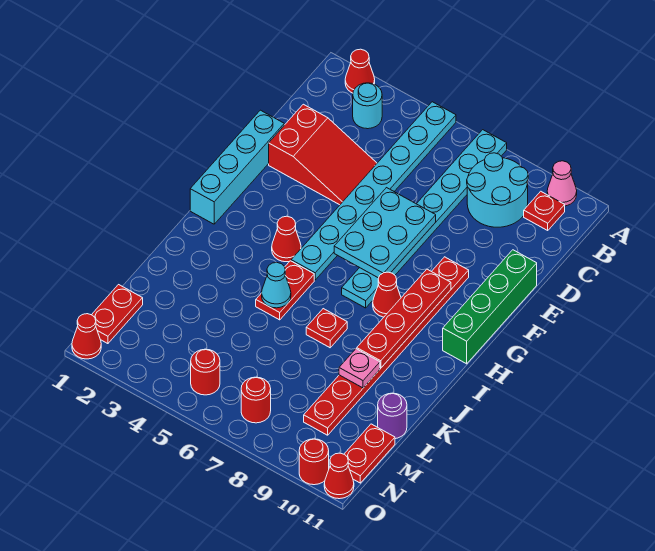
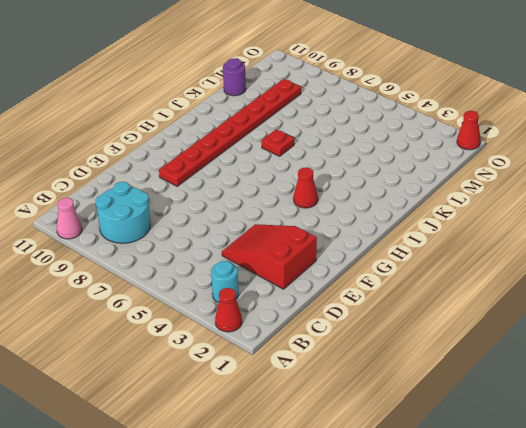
none -> cyan plate A5:H5 level 1
none -> cyan plate A7:H7 level 1
none -> red plate B10 level 1

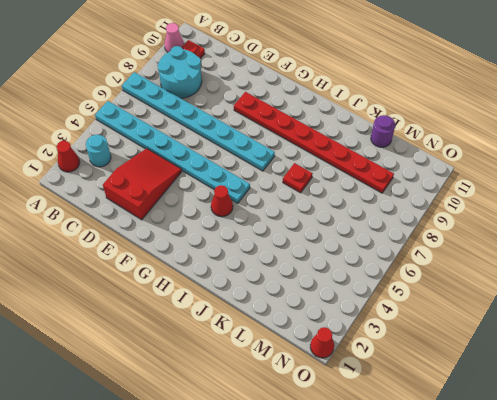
none -> cyan brick E1:H1 level 1
none -> green brick E11:H11 level 1
none -> red cone H8 level 1

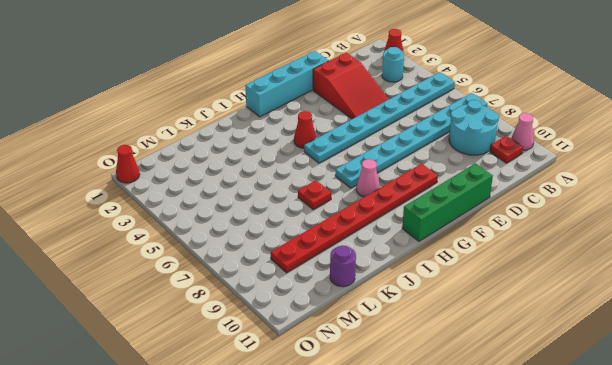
pink cone H8 level 1 -> red cone H8 level 1
none -> red plate I5:J5 level 1
none -> red plate M1:N1 level 1
none -> red plate M11:N11 level 1

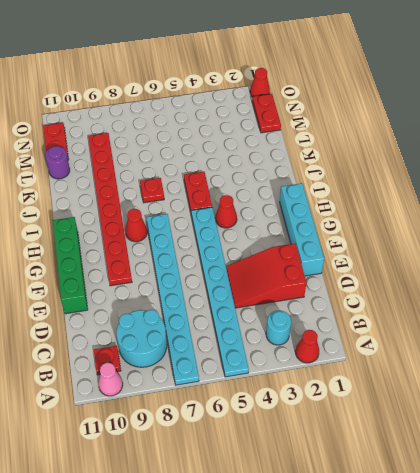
none -> red round brick N5 level 1
none -> red round brick N7 level 1
none -> red round brick O10 level 1

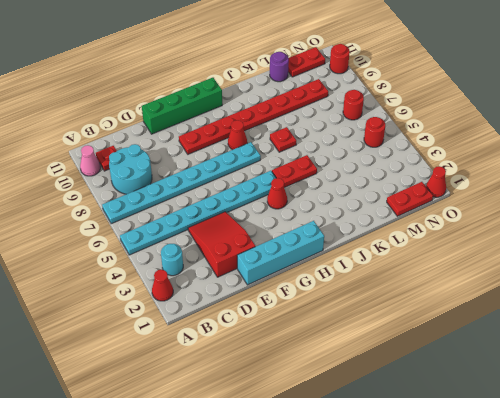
none -> red cone O11 level 1
none -> cyan plate E6:G7 level 2
none -> red plate G9:J9 level 2

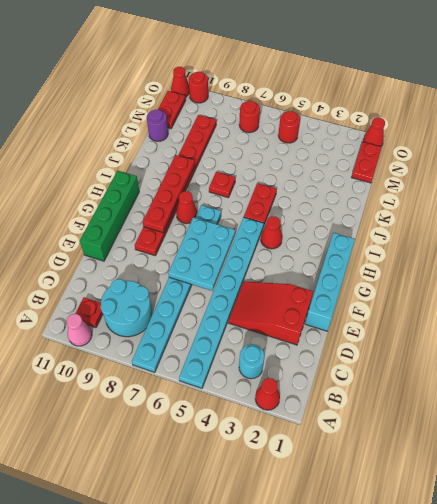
none -> cyan cone J5 level 2
none -> pink plate K9 level 2

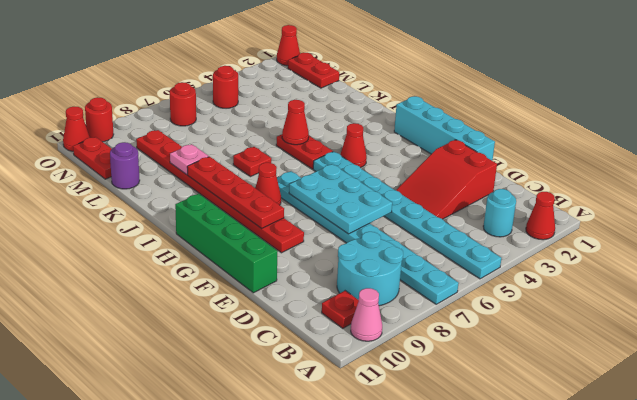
red cone J5 level 2 -> cyan cone J5 level 2

